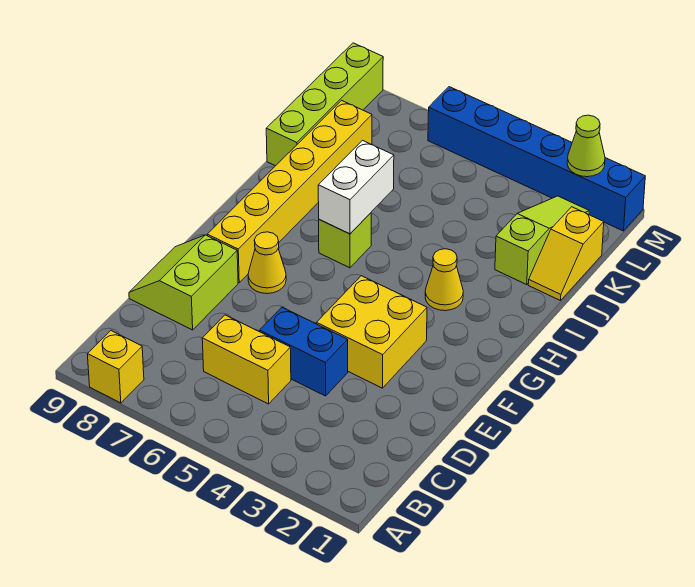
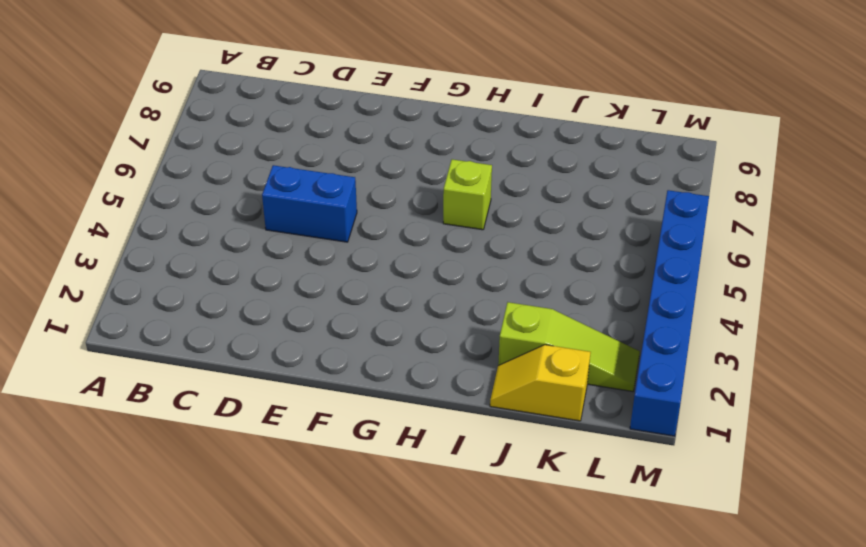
blue brick D5:E5 level 1 -> blue brick D4:D5 level 1
none -> yellow brick A8 level 1
none -> yellow brick C5:C6 level 1
none -> lime slope D8:E9 level 1 top 8

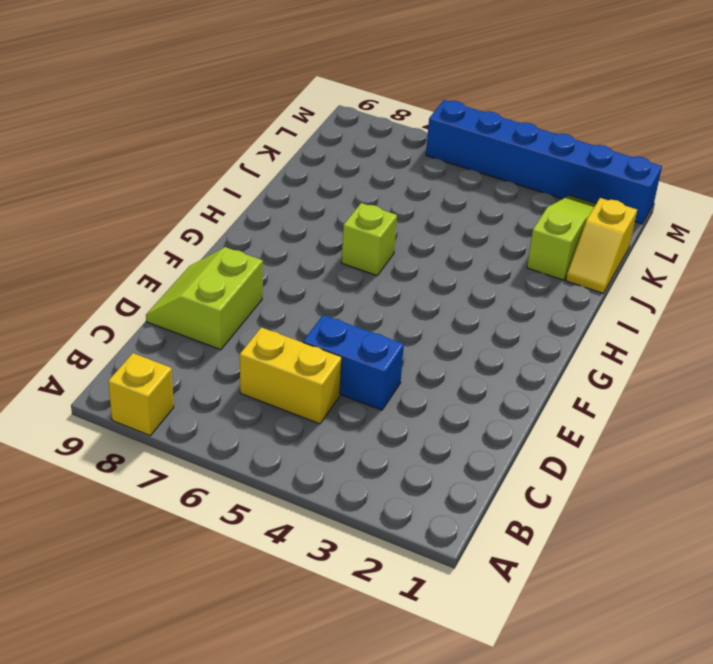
none -> yellow brick E3:F4 level 1
none -> yellow cone F7 level 1
none -> yellow brick F8:K8 level 1

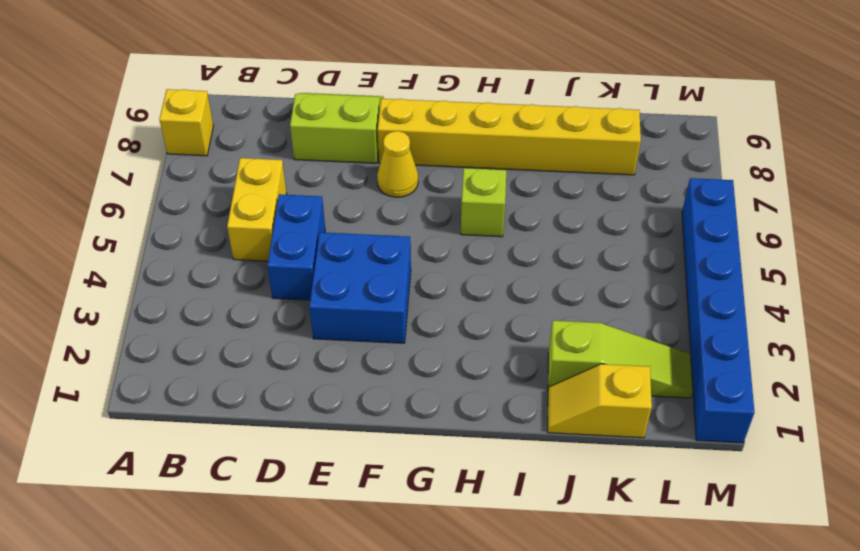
blue brick E3:F4 level 1 -> yellow brick E3:F4 level 1
none -> yellow cone H3 level 1
none -> lime brick J9:M9 level 1
none -> white brick H6:I6 level 2

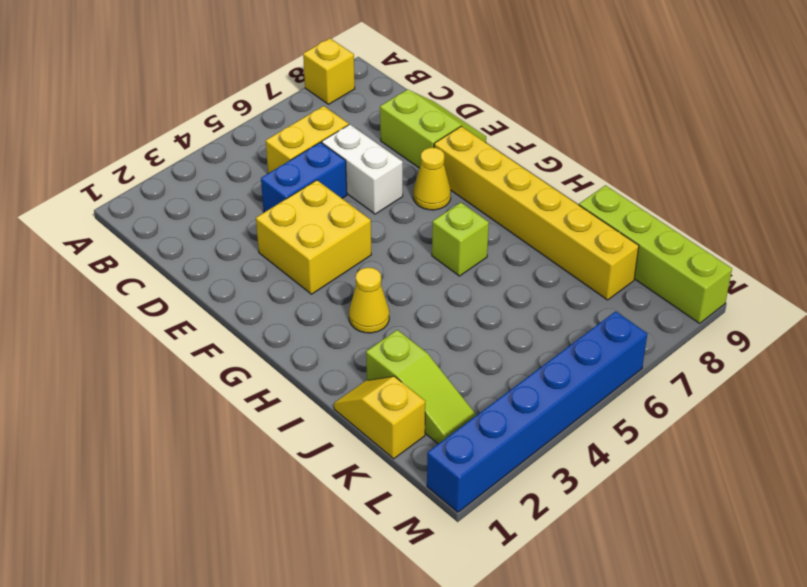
white brick D6:E6 level 1 -> white brick H6:I6 level 2
none -> lime cone M2 level 2

